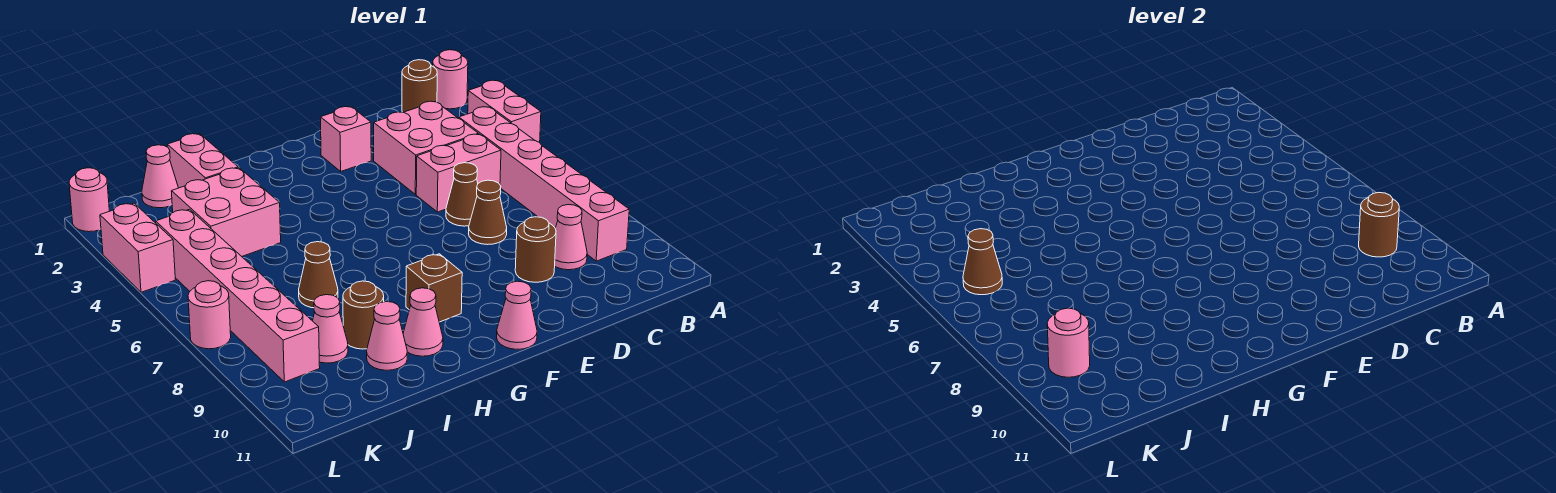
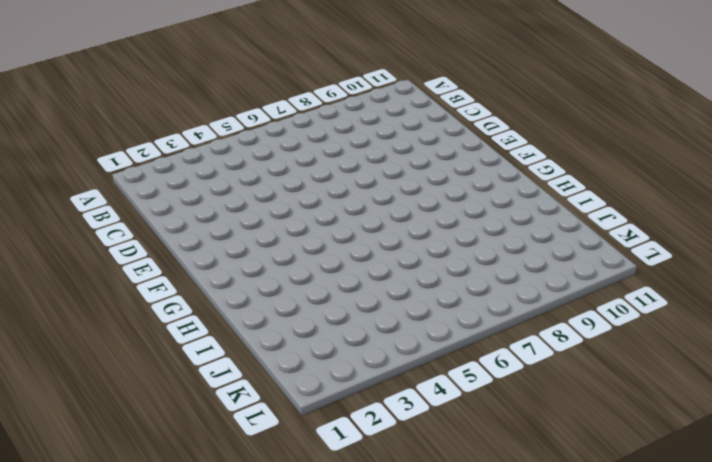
none -> pink round brick A1 level 1
none -> pink brick A3:A4 level 1
none -> brown round brick B1 level 1

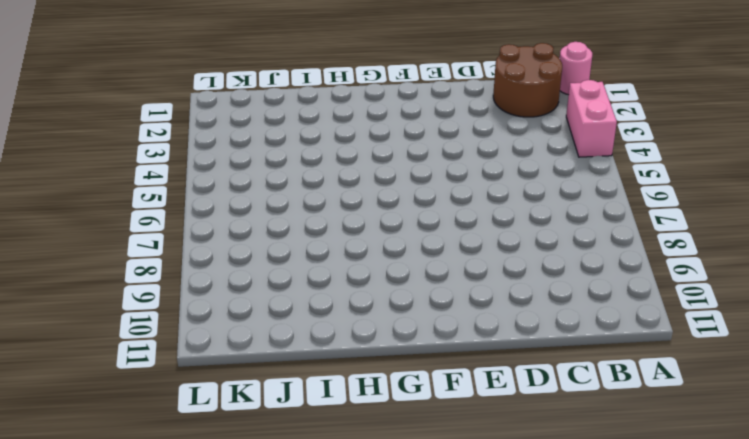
brown round brick B1:C2 level 1 -> brown round brick B1 level 1
none -> pink brick B4:B9 level 1
none -> pink brick C3:D4 level 1
none -> pink brick C5:D5 level 1

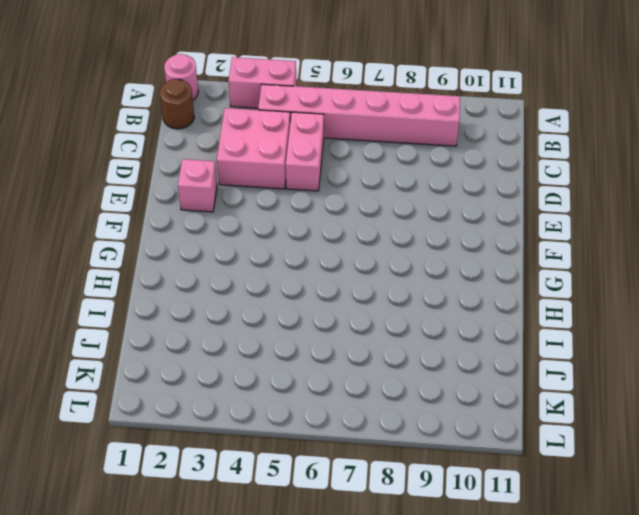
none -> pink cone C9 level 1
none -> brown cone D6 level 1
none -> brown cone D7 level 1

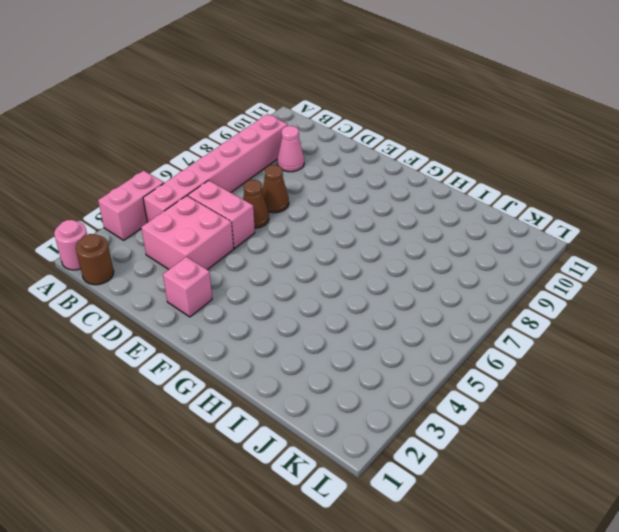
none -> brown round brick D9 level 1
none -> pink cone F11 level 1
none -> brown brick G9 level 1

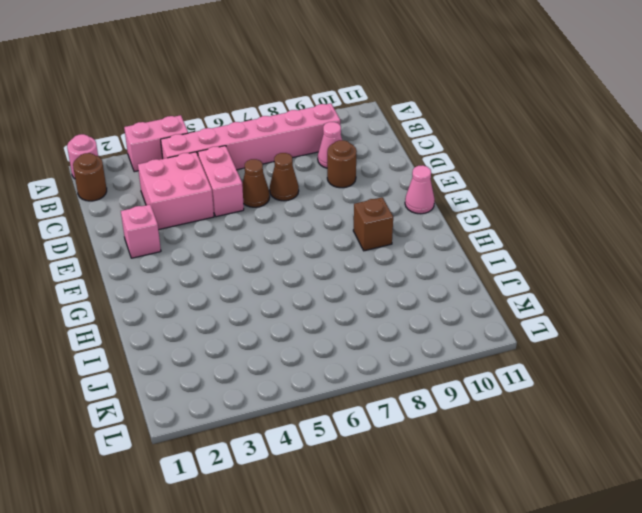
none -> pink cone H10 level 1
none -> pink brick I1:I2 level 1
none -> pink brick I3:J4 level 1

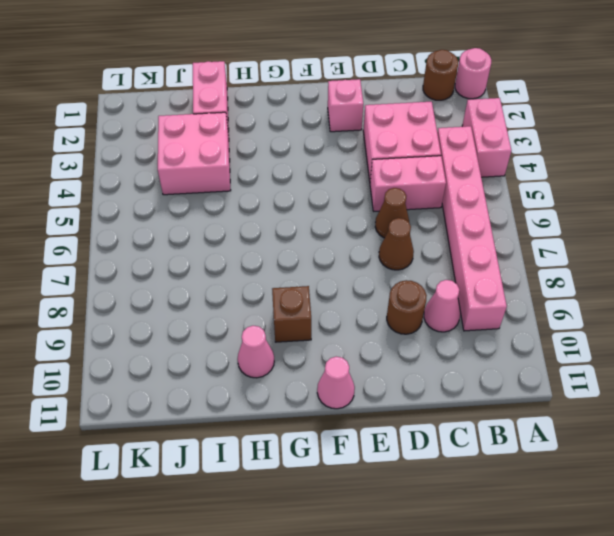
none -> brown cone I7 level 1
none -> brown round brick I9 level 1
none -> pink cone I10 level 1

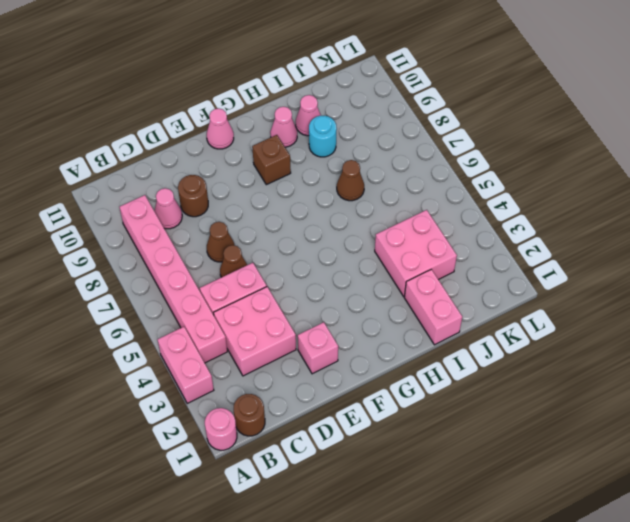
cyan round brick I9 level 1 -> brown round brick I9 level 1
none -> pink cone J1 level 1
none -> pink cone J9 level 1
none -> pink brick K4:K9 level 1

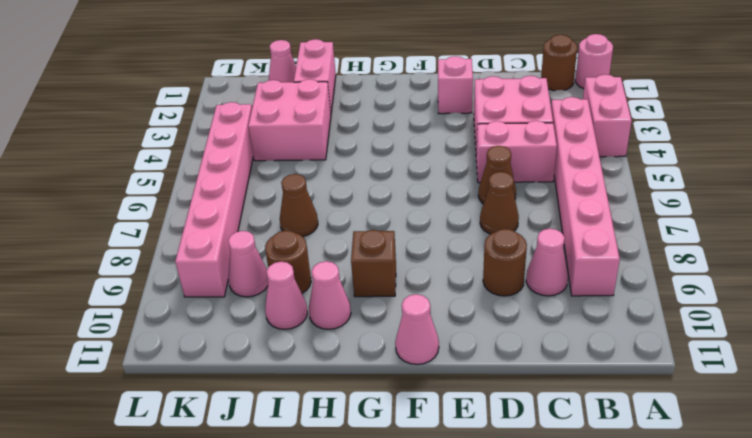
none -> pink round brick L1 level 1
none -> pink brick L3:L4 level 1
none -> pink round brick L7 level 1

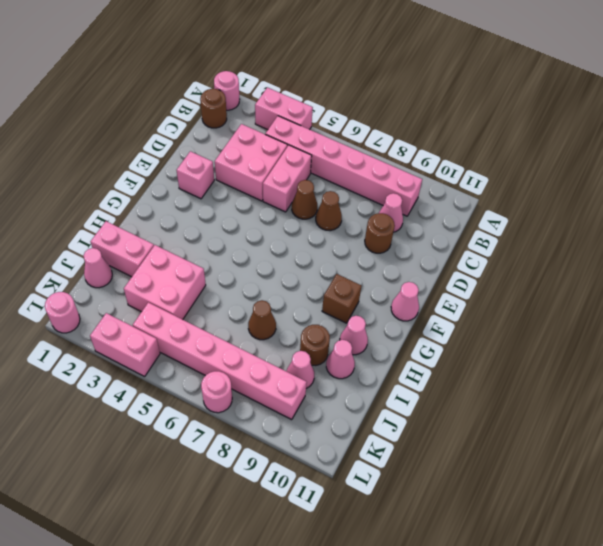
none -> brown round brick B9 level 2
none -> brown cone K5 level 2
none -> pink round brick K9 level 2

